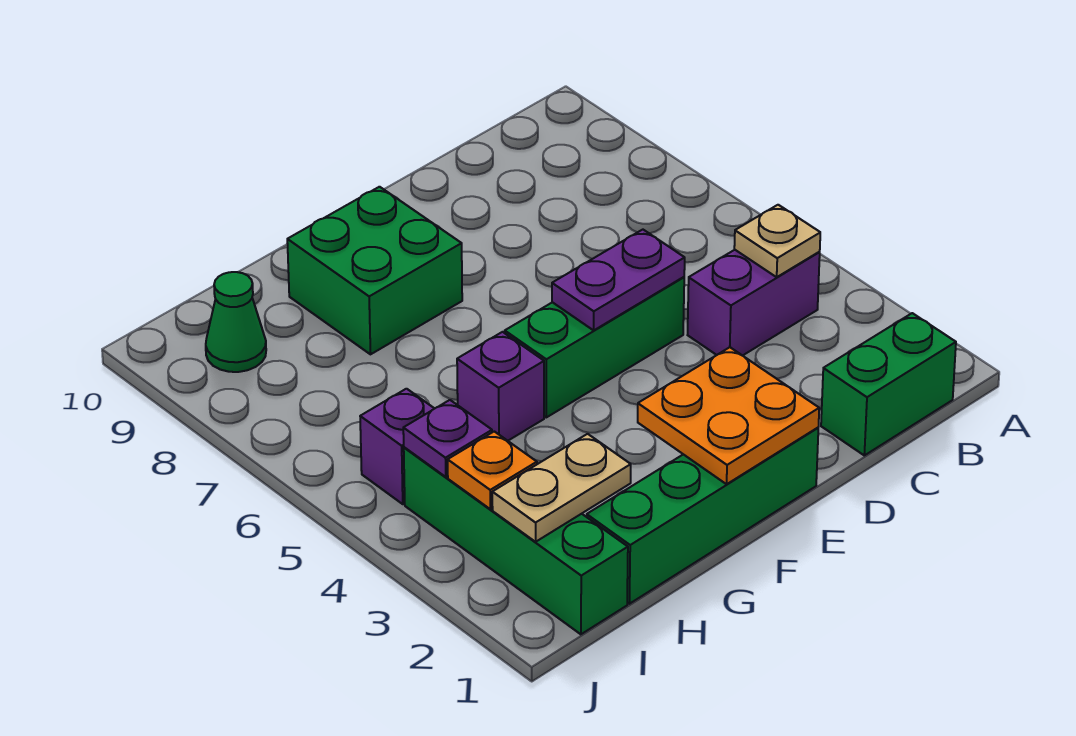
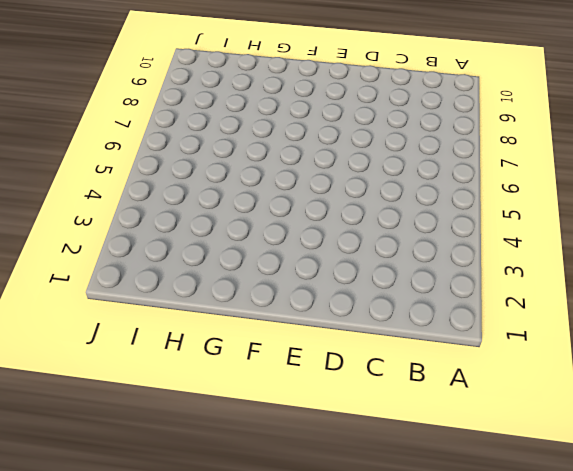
none -> green brick B1:C1 level 1
none -> purple brick B4:C4 level 1
none -> green brick D5:F5 level 1

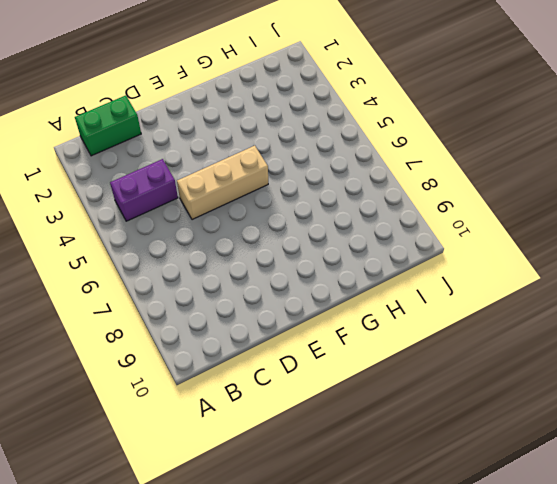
tan brick D5:F5 level 1 -> green brick D5:F5 level 1
none -> green brick E1:H1 level 1
none -> green brick F8:G9 level 1
none -> purple brick G5 level 1

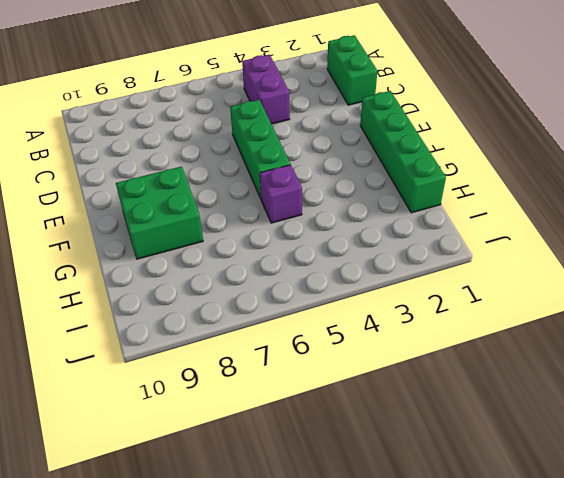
none -> green brick I1:I4 level 1
none -> purple brick I5 level 1
none -> green cone I9 level 1

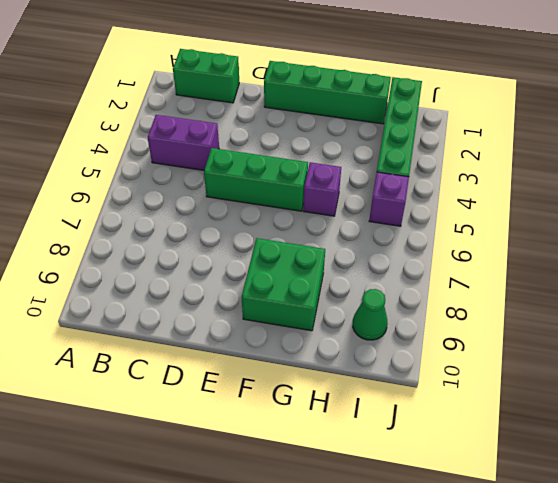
none -> tan plate B4 level 2
none -> purple plate D5:E5 level 2
none -> orange plate E1:F2 level 2

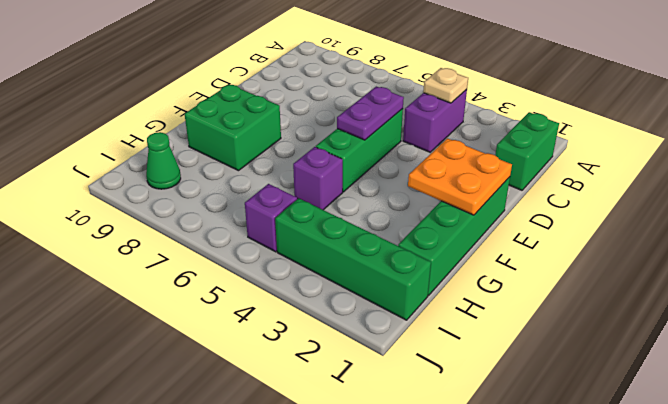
none -> tan plate H2:I2 level 2
none -> orange plate I3 level 2
none -> purple plate I4 level 2

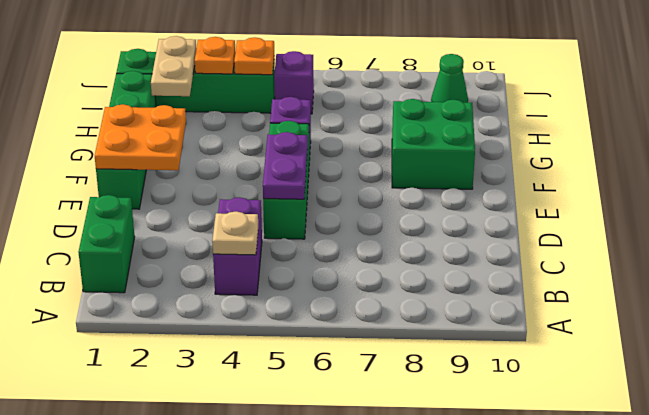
orange plate I4 level 2 -> purple plate I4 level 2

